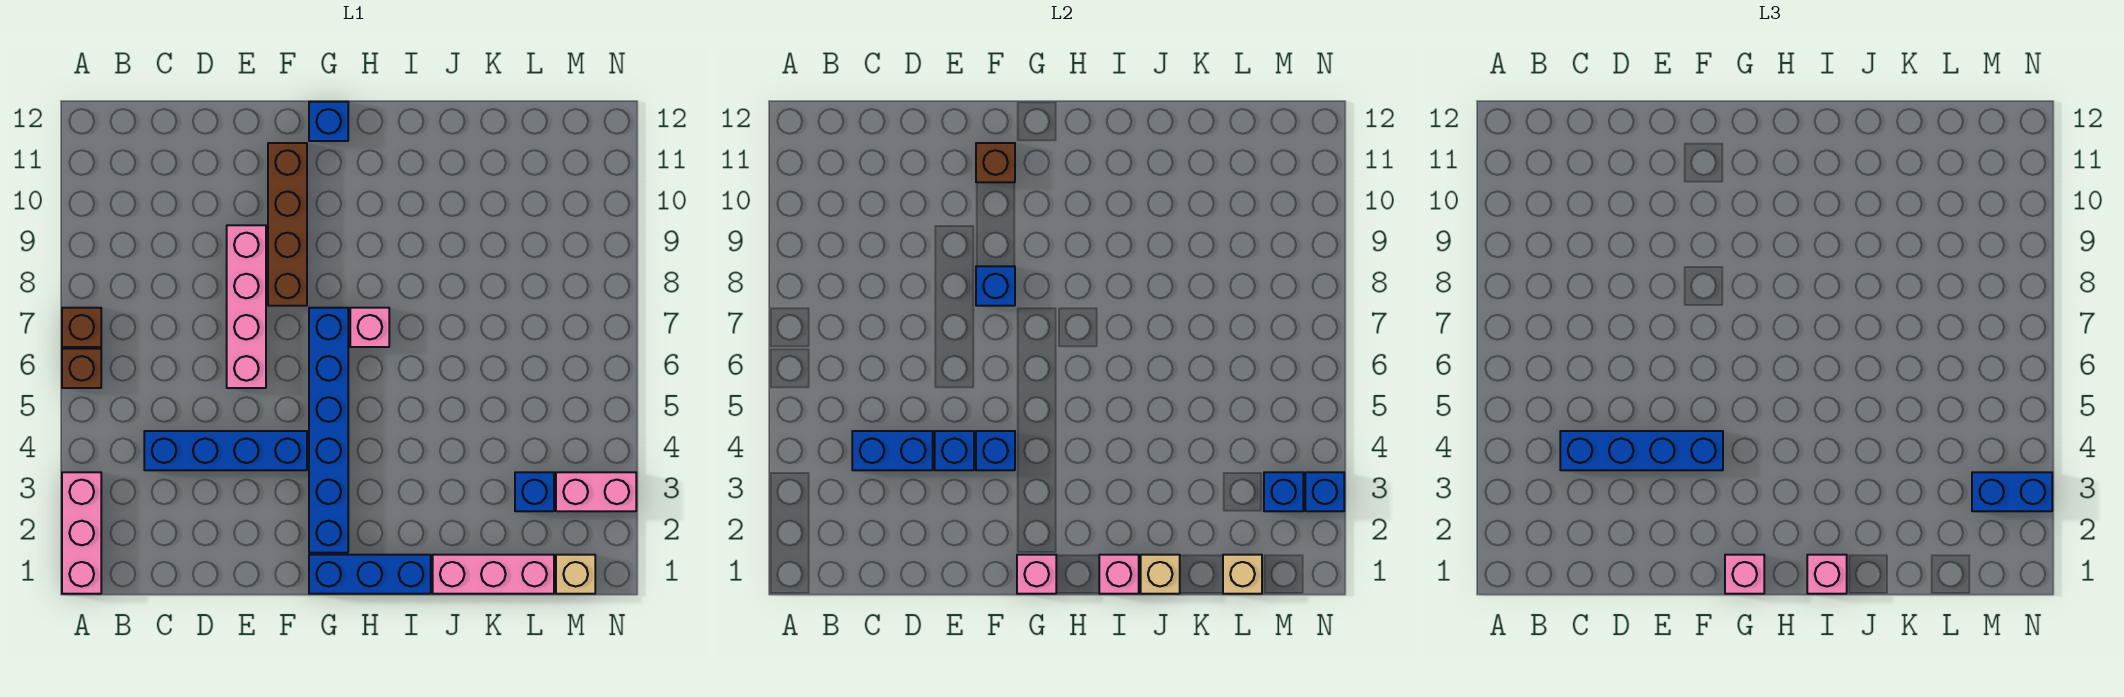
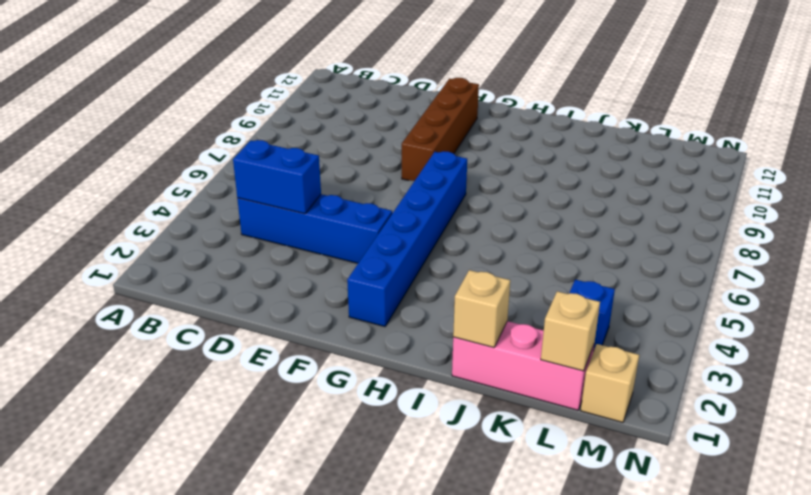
none -> pink brick A1:A3 level 1
none -> brown brick A6 level 1
none -> brown brick A7 level 1

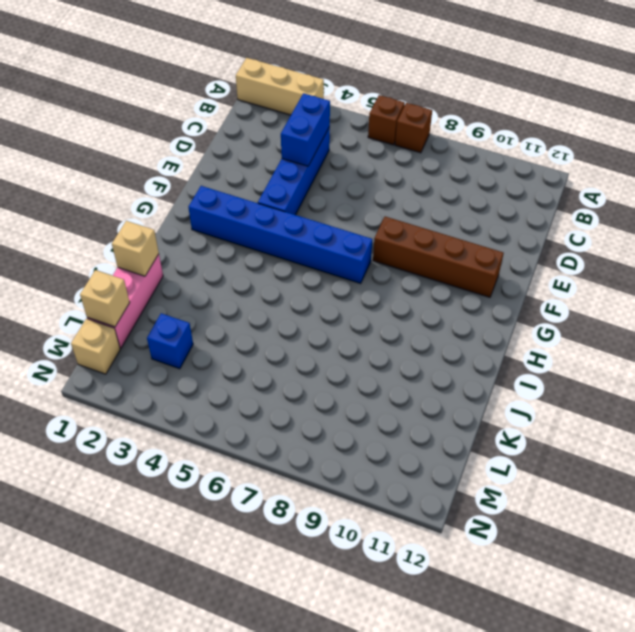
tan brick A1:A3 level 1 -> pink brick A1:A3 level 1
none -> pink brick E6:E9 level 1
none -> blue brick G1:I1 level 1
none -> blue brick G12 level 1

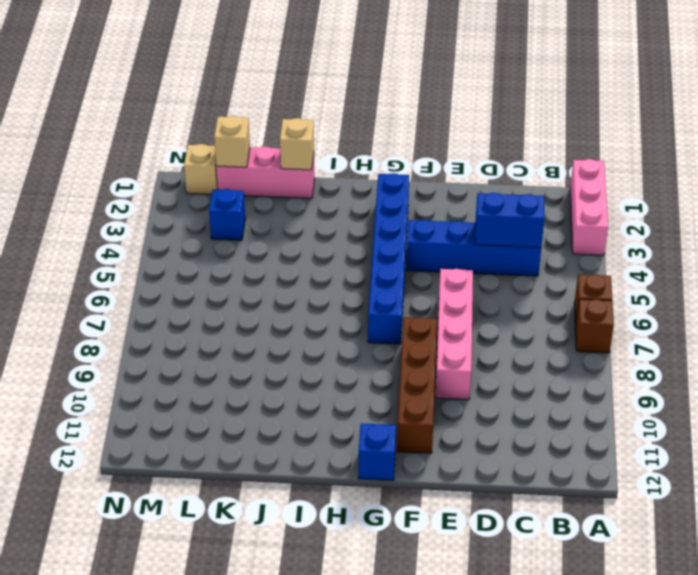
none -> blue brick G1:I1 level 1
none -> pink brick H7 level 1
none -> pink brick M3:N3 level 1

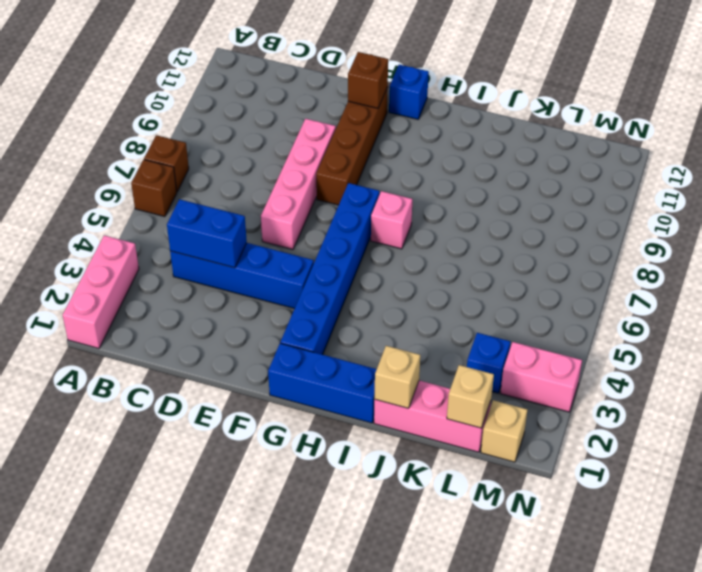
none -> blue brick E4 level 2
none -> blue brick F4 level 2
none -> blue brick F8 level 2

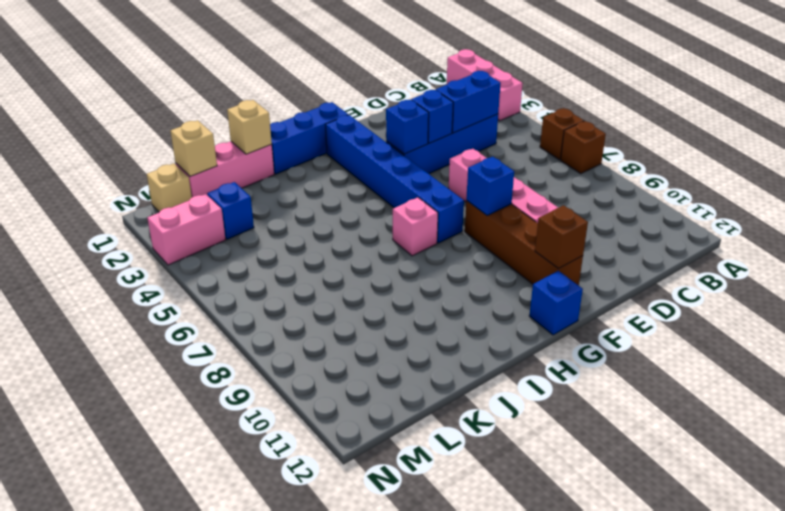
none -> pink brick G1 level 2
none -> pink brick I1 level 2
none -> blue brick M3 level 2

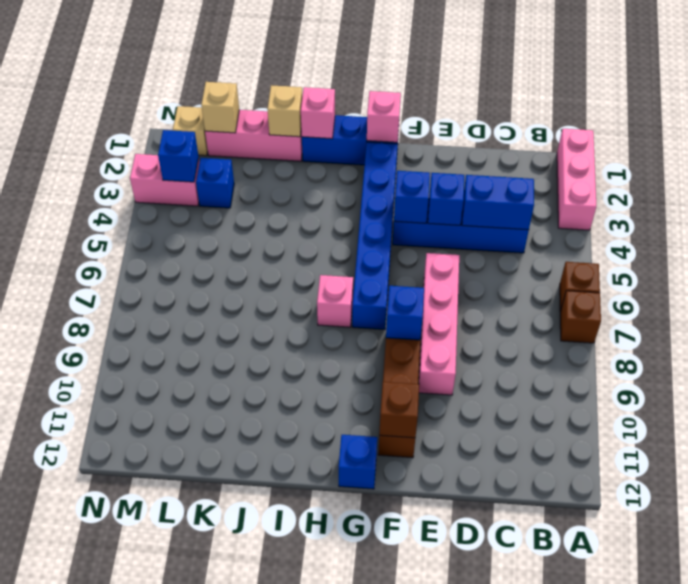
none -> blue brick N3 level 2
none -> blue brick C4:F4 level 3
none -> pink brick G1 level 3

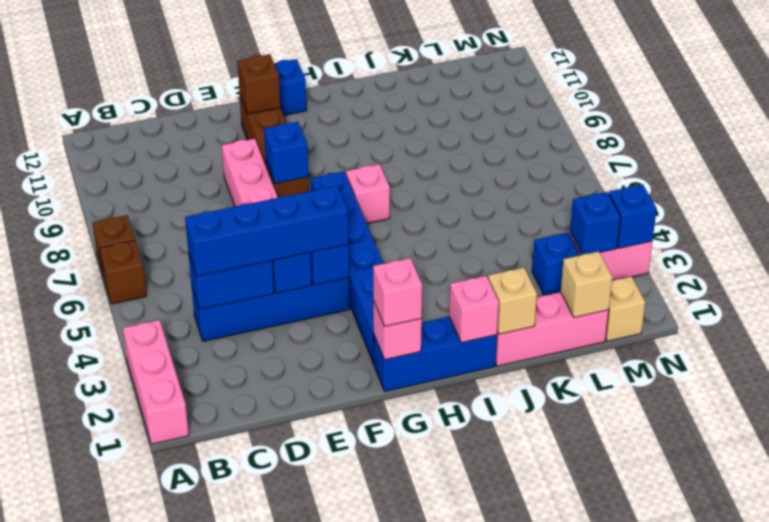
none -> pink brick I1 level 3
none -> blue brick M3:N3 level 3

